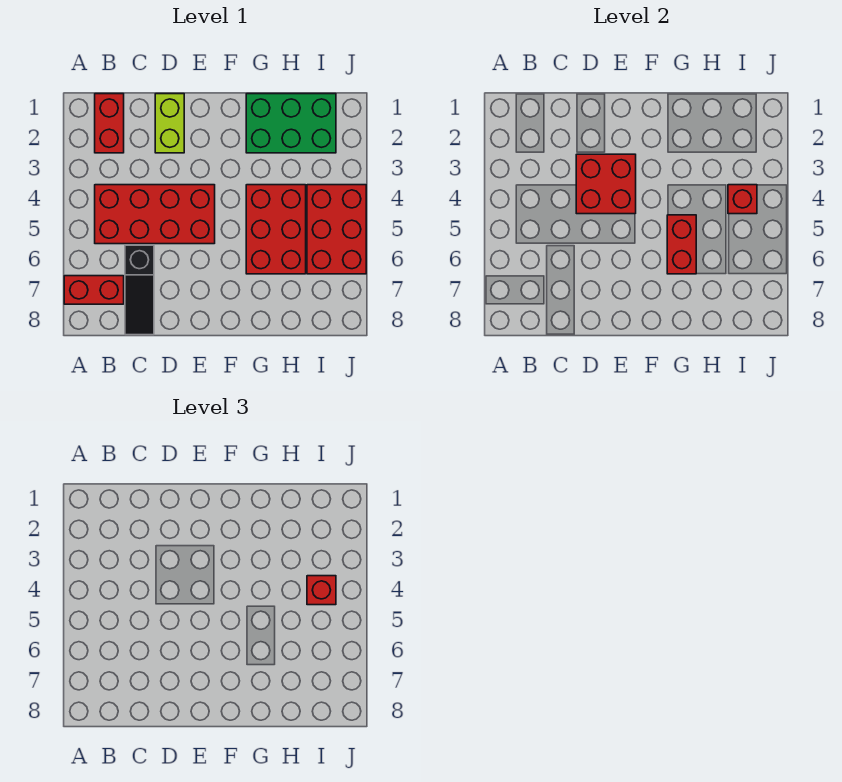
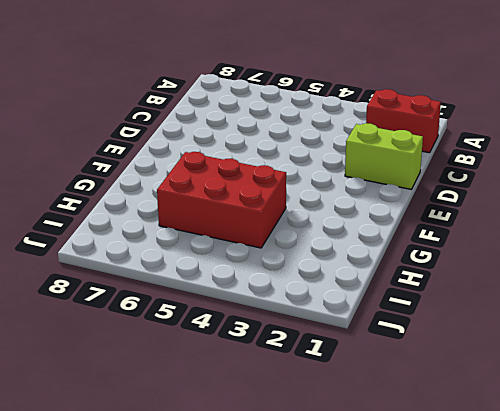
none -> red brick A7:B7 level 1
none -> red brick B4:E5 level 1
none -> black slope C6:C8 level 1 top 6

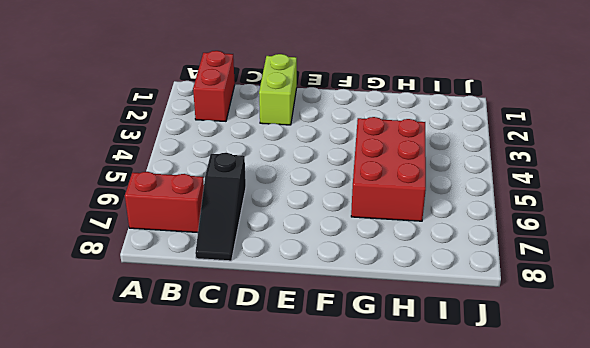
none -> red brick B4:E5 level 1
none -> green brick G1:I2 level 1
none -> red brick I4:J6 level 1

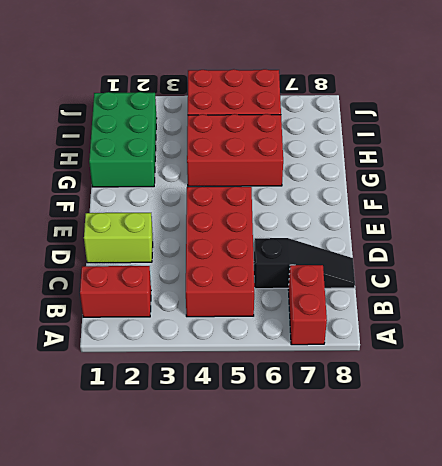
none -> red brick D3:E4 level 2
none -> red brick G5:G6 level 2
none -> red brick I4 level 2

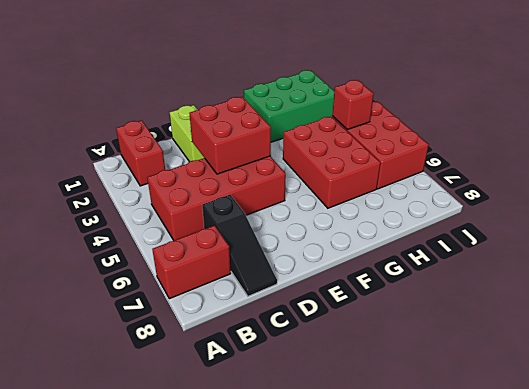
none -> red brick G5:G6 level 2
none -> red brick I4 level 3

